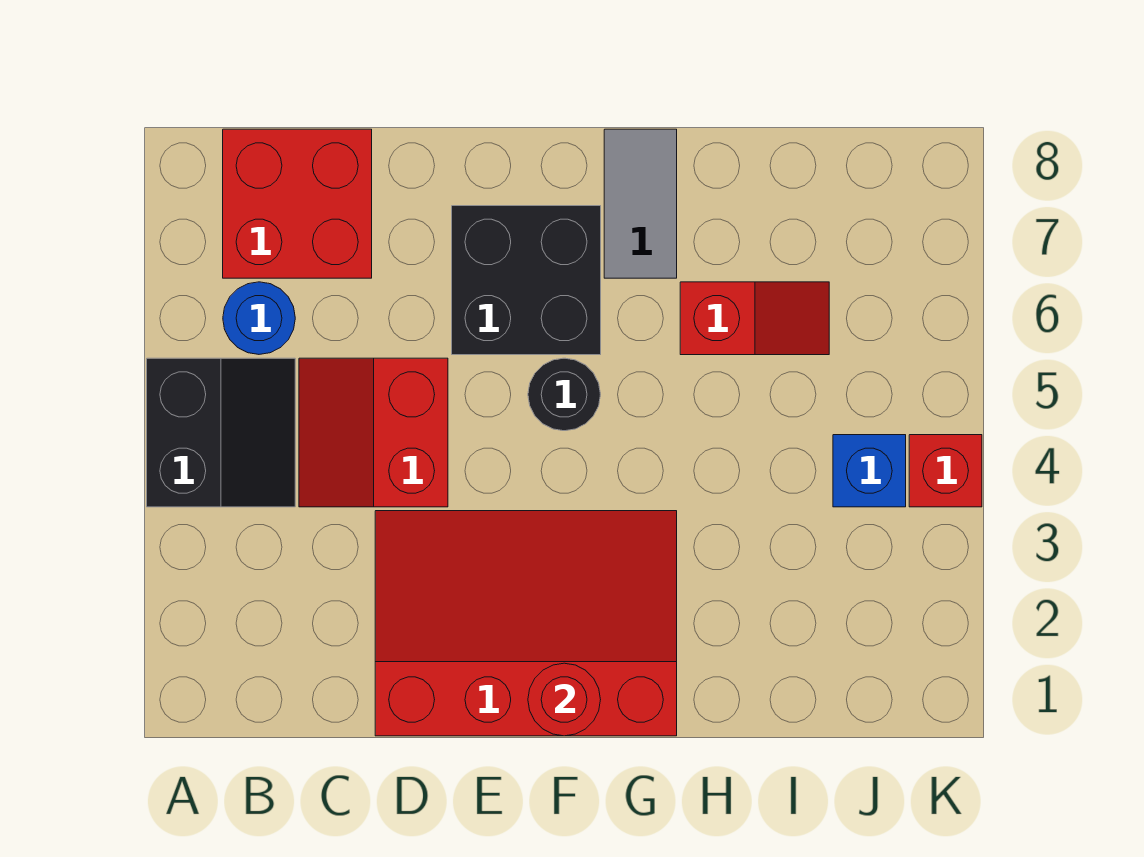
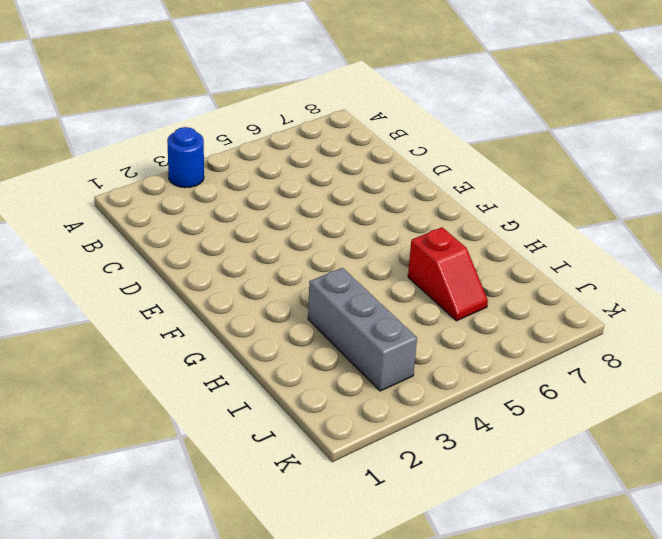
blue round brick A3 level 1 -> blue round brick B6 level 1
grey brick H3:J3 level 1 -> none
none -> black slope A4:B5 level 1 top A
none -> red brick B7:C8 level 1
none -> red slope C4:D5 level 1 top D

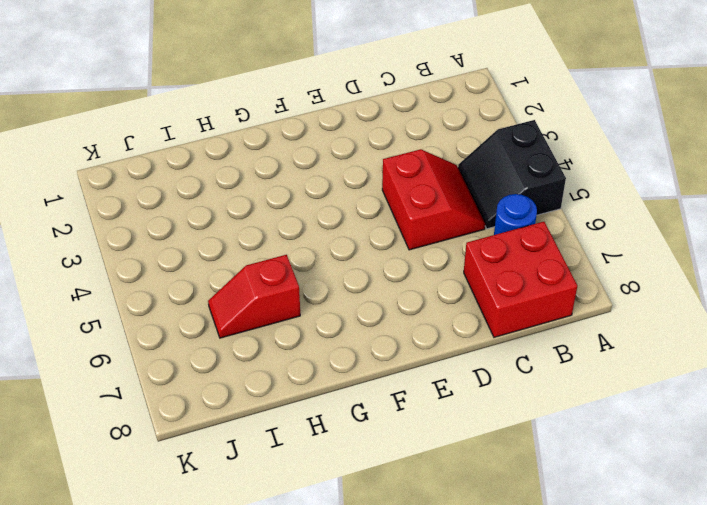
none -> red slope D1:G3 level 1 top 1
none -> black brick E6:F7 level 1
none -> black round brick F5 level 1

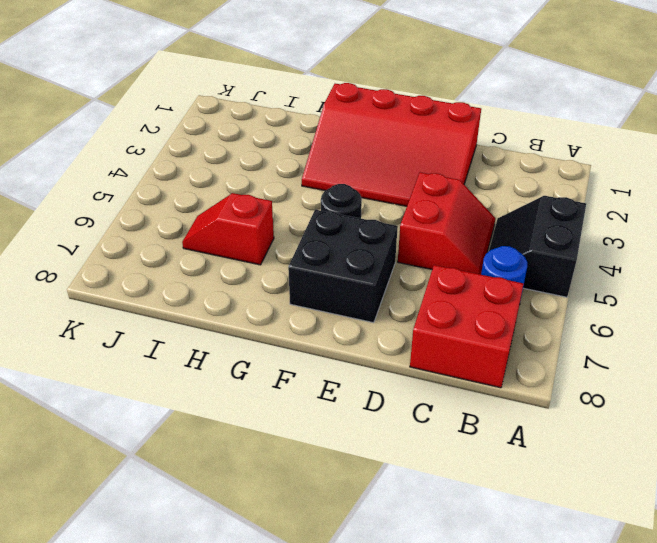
none -> grey tile G7:G8 level 1
none -> blue brick J4 level 1
none -> red brick K4 level 1

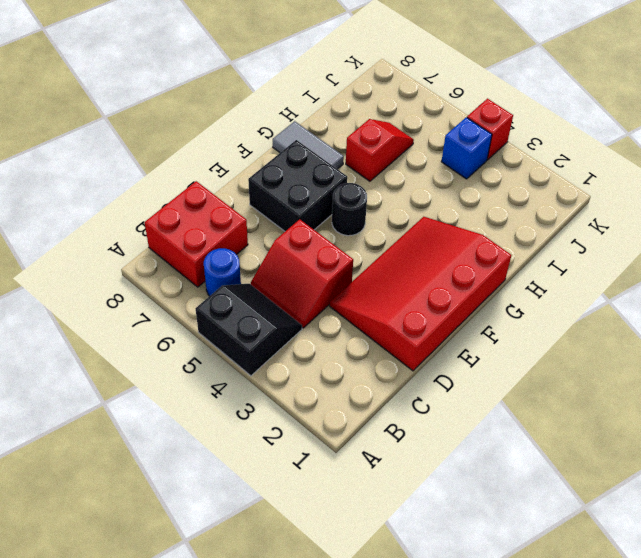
none -> red round brick F1 level 2

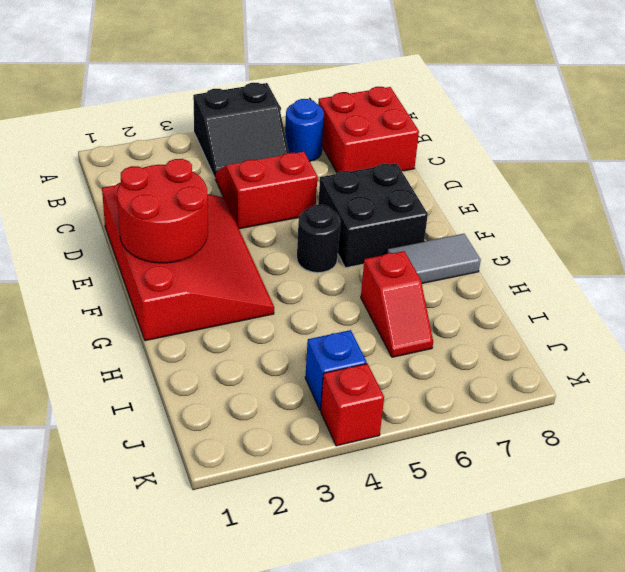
red round brick E1:F2 level 2 -> red round brick F1 level 2

